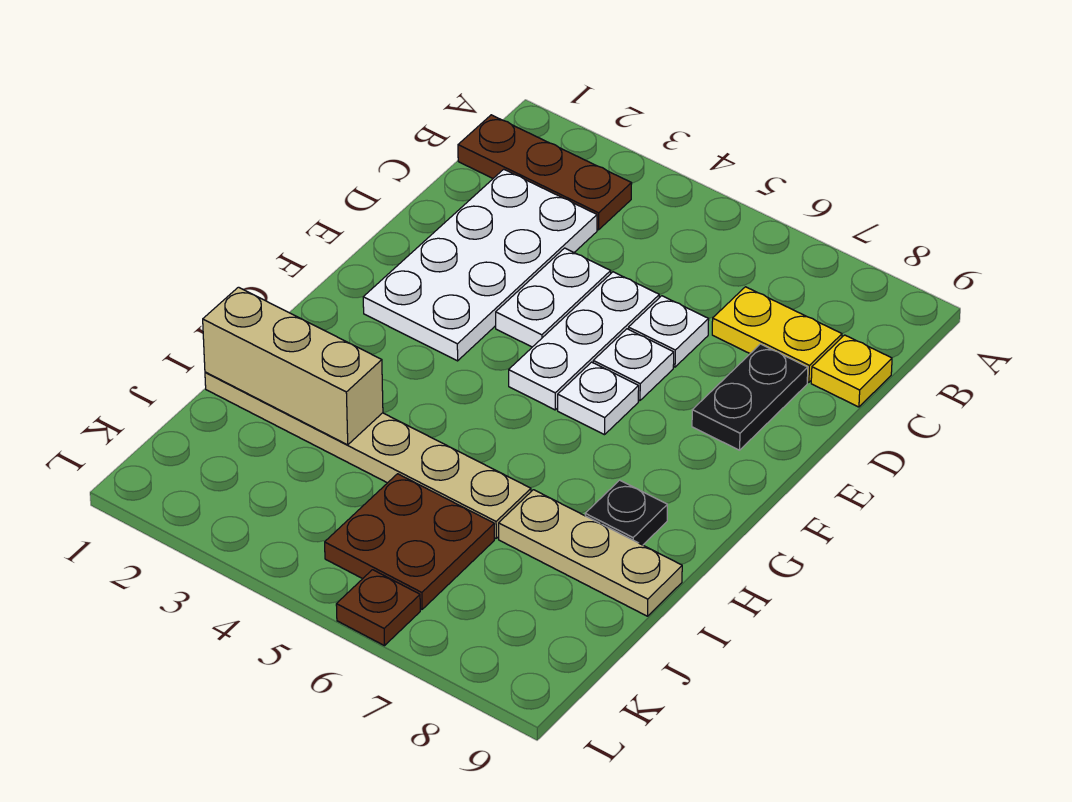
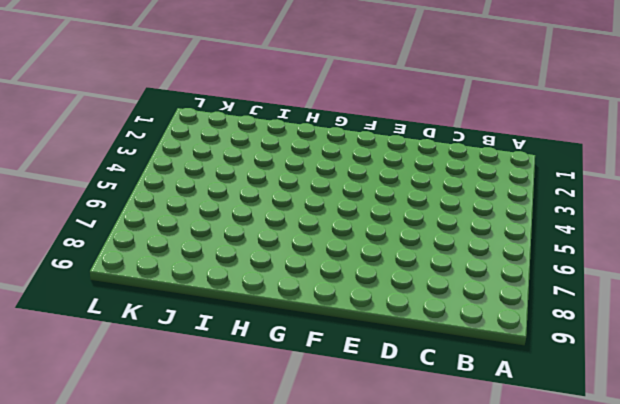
none -> brown plate B1:B3 level 1
none -> white plate C2:F3 level 1
none -> yellow plate C7:C8 level 1

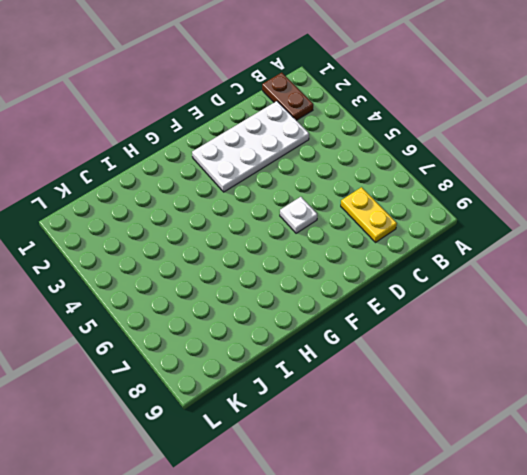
brown plate B1:B2 level 1 -> brown plate B1:B3 level 1
none -> yellow plate C9 level 1
none -> white plate D4:E4 level 1
none -> white plate D5:F5 level 1

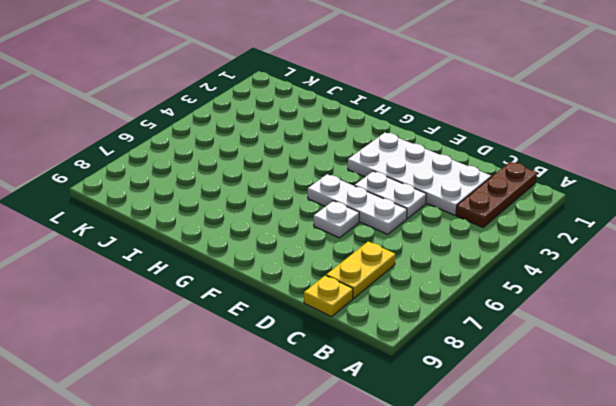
none -> white plate D6 level 1
none -> black plate D8:E8 level 1
none -> white plate F6 level 1

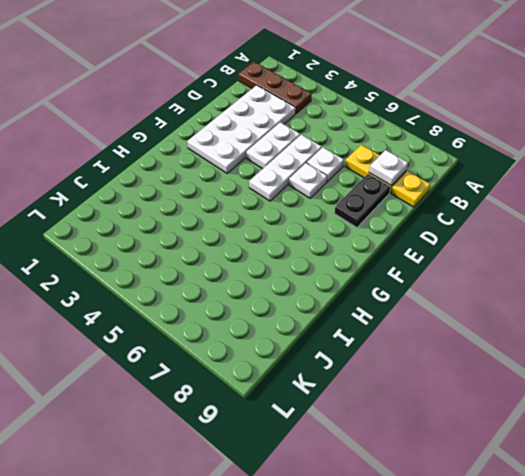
white plate C8 level 2 -> white plate F6 level 1
none -> black plate H8 level 1
none -> tan plate I1:I6 level 1
none -> tan plate I7:I9 level 1

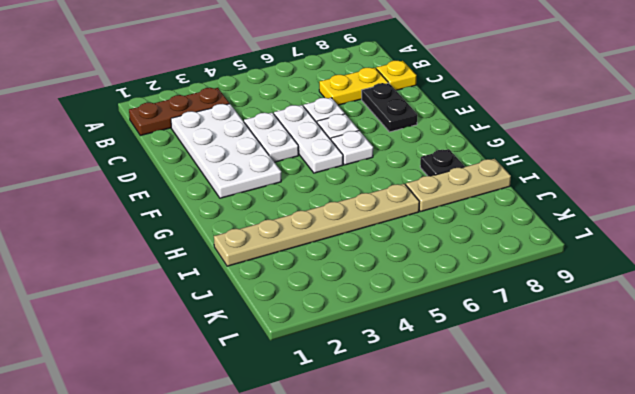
none -> brown plate J5:K6 level 1
none -> brown plate L6 level 1
none -> tan brick I1:I3 level 2

